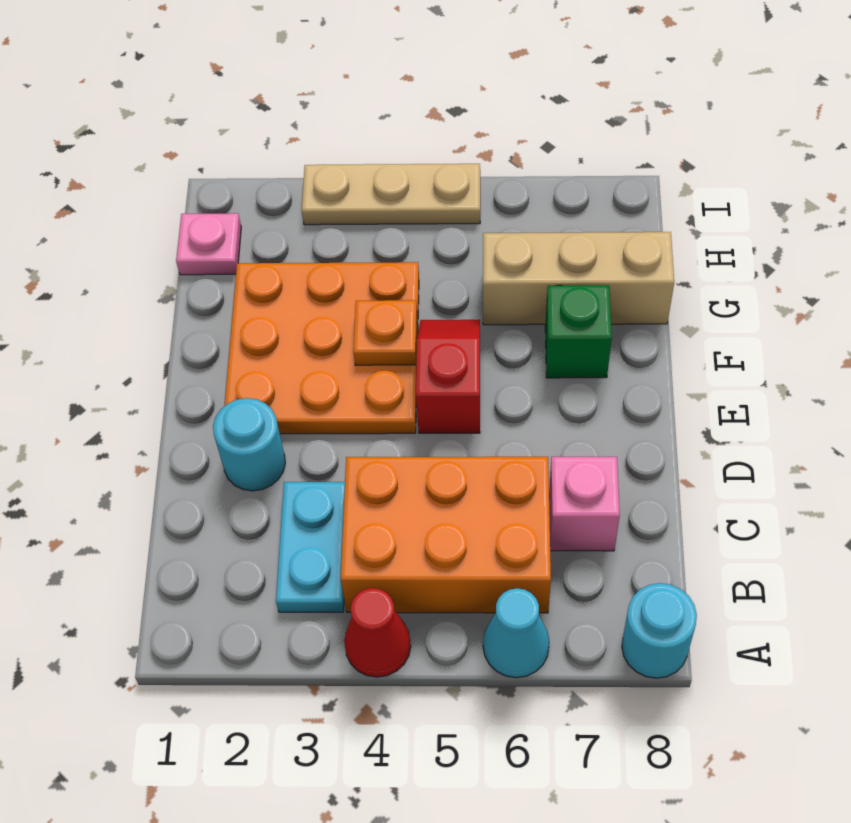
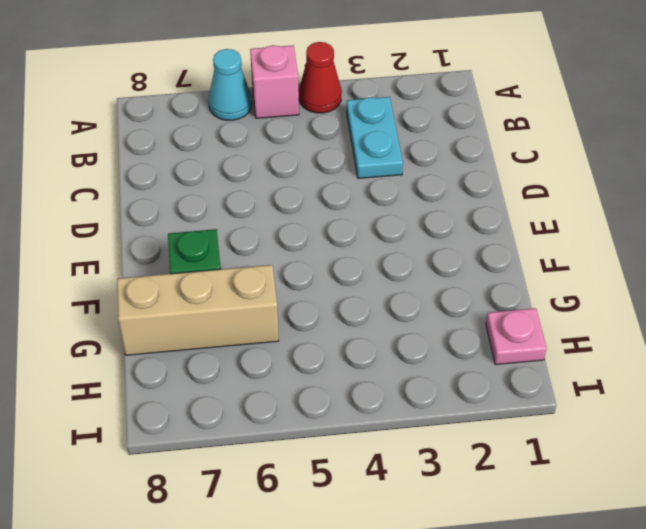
pink brick A5 level 1 -> pink brick C7 level 1
none -> cyan round brick A8 level 1
none -> orange brick B4:C6 level 1
none -> cyan round brick D2 level 1

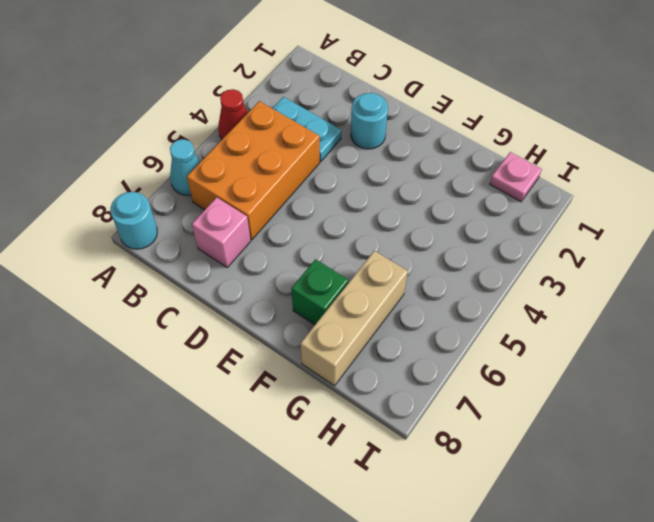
none -> orange plate E2:G4 level 1
none -> red slope E5:F5 level 1 top E
none -> tan plate I3:I5 level 1

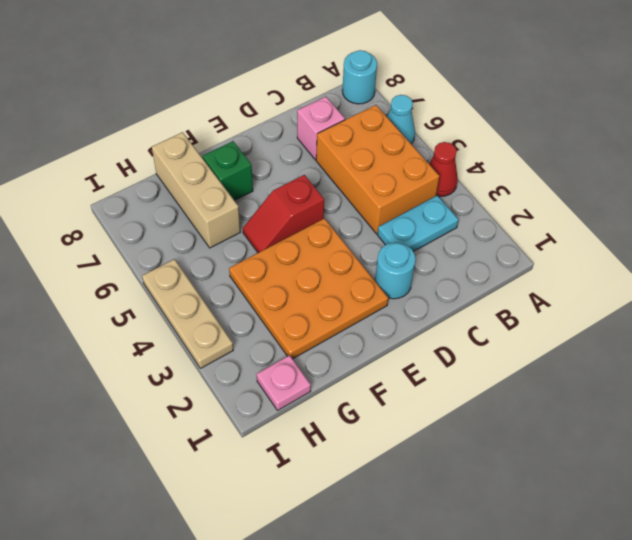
none -> orange plate F4 level 2

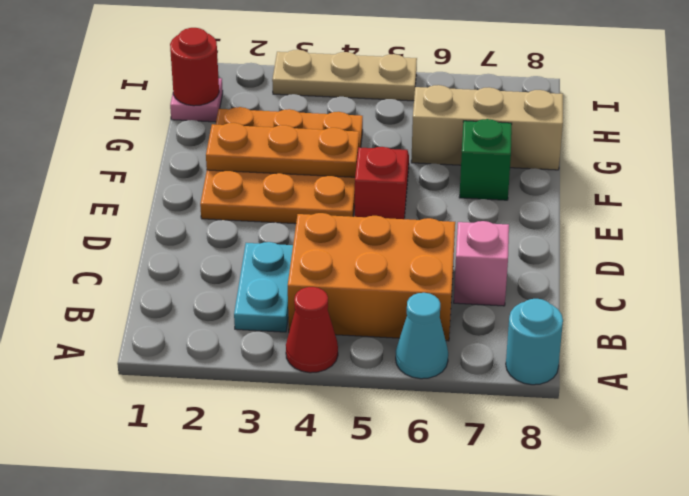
orange plate F2:F4 level 2 -> orange plate F4 level 2
red round brick H1 level 2 -> none
none -> cyan round brick D2 level 1

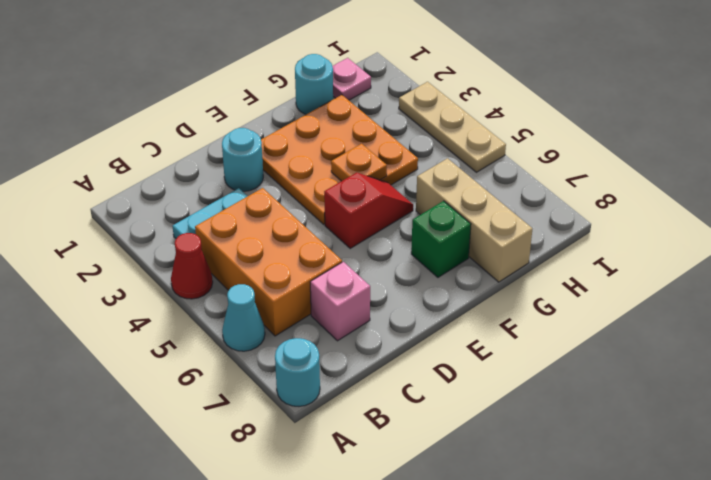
cyan round brick G1 level 1 -> none

